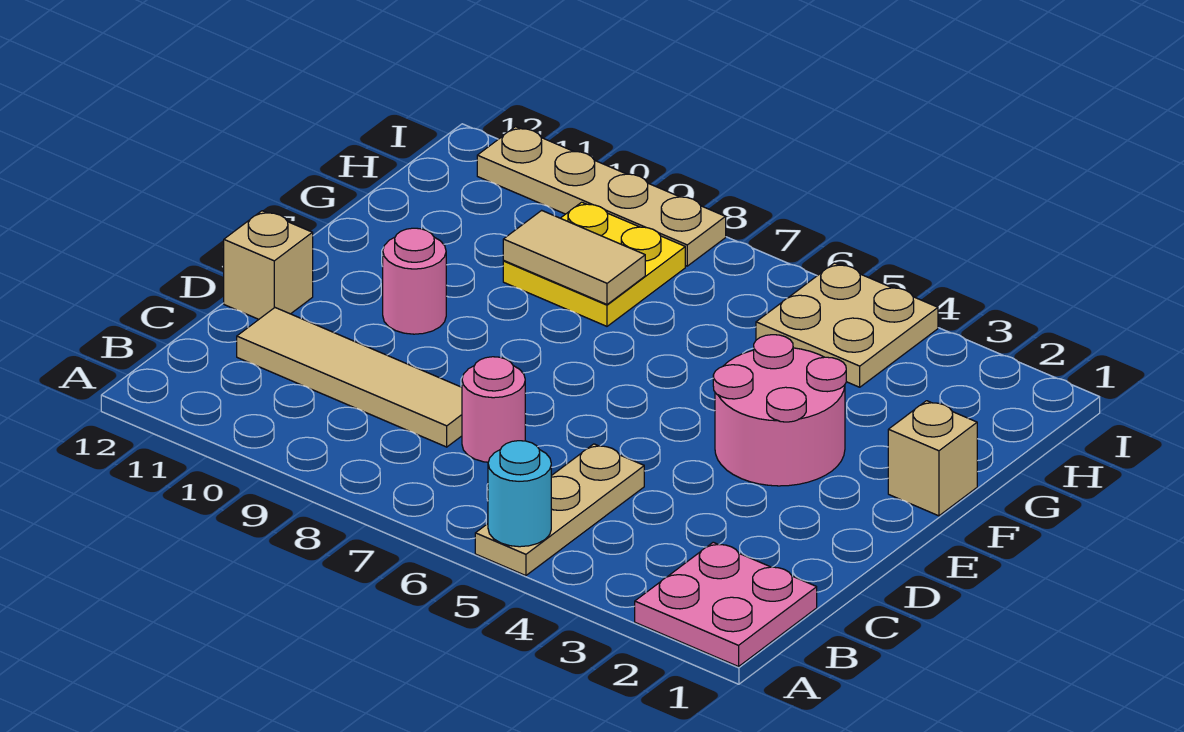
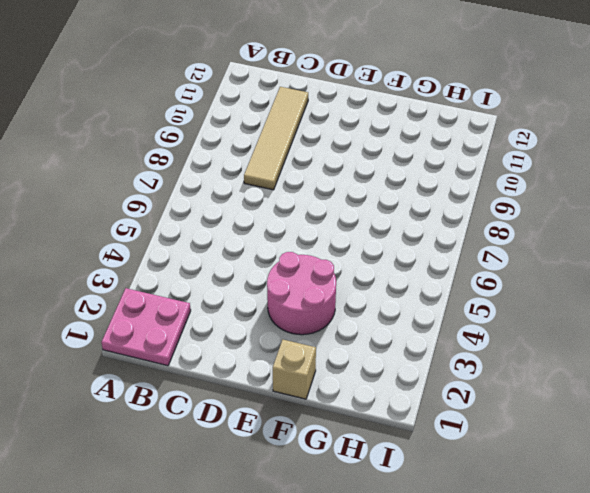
none -> tan plate A5:C5 level 1
none -> pink round brick C7 level 1
none -> tan brick D12 level 1

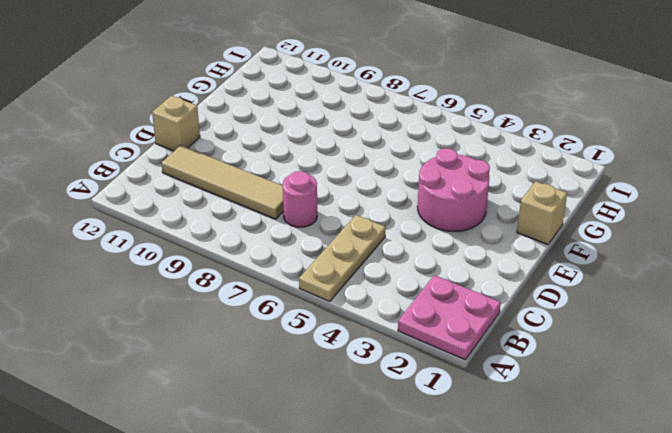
none -> pink round brick E10 level 1
none -> yellow plate G8:H9 level 1
none -> tan plate H4:I5 level 1

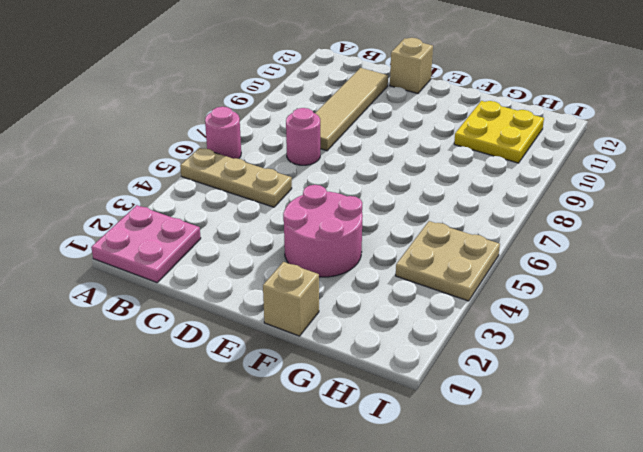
pink round brick A6 level 1 -> pink round brick E10 level 1
yellow plate G10:H11 level 1 -> yellow plate G8:H9 level 1
none -> tan plate I8:I11 level 1
none -> cyan round brick A5 level 2
none -> tan tile G8:G9 level 2

